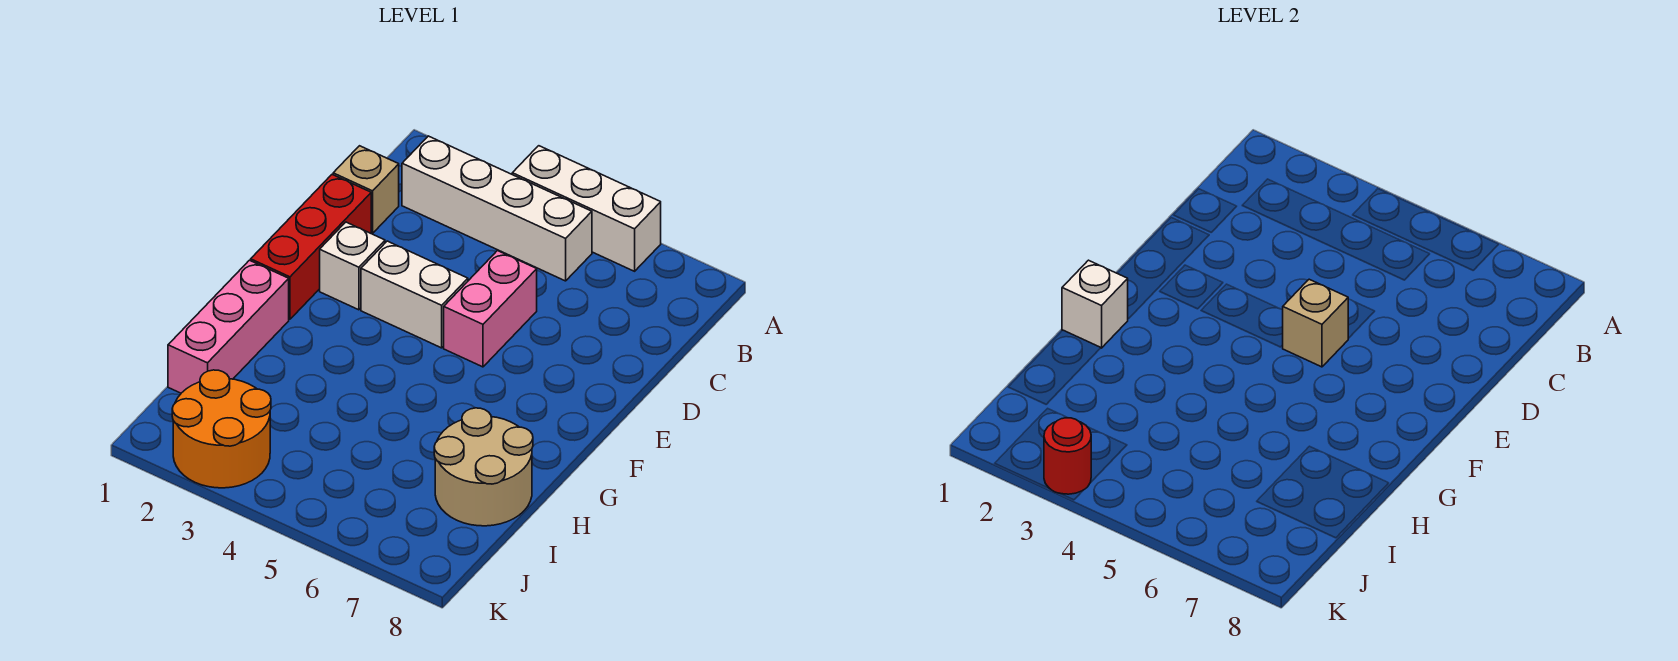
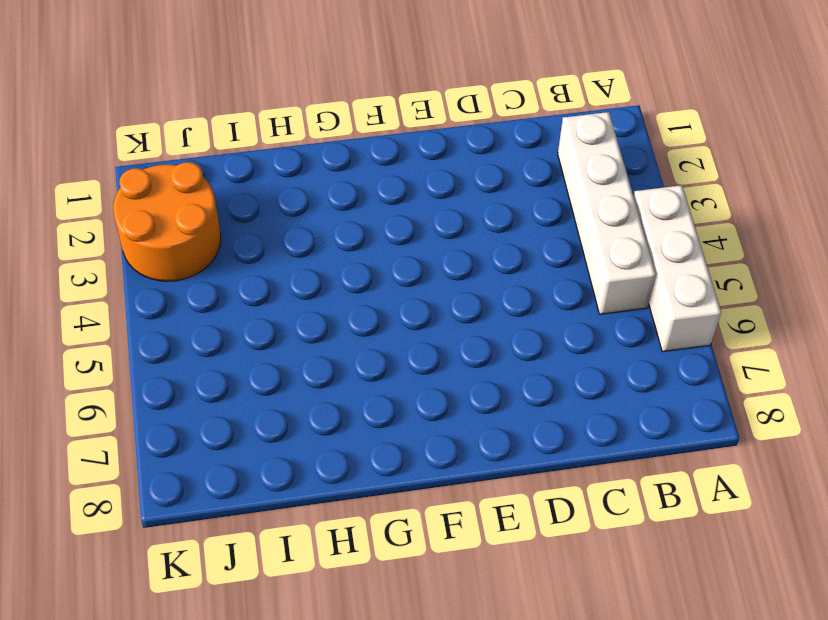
none -> tan brick C1 level 1
none -> red brick D1:F1 level 1
none -> pink brick D5:E5 level 1

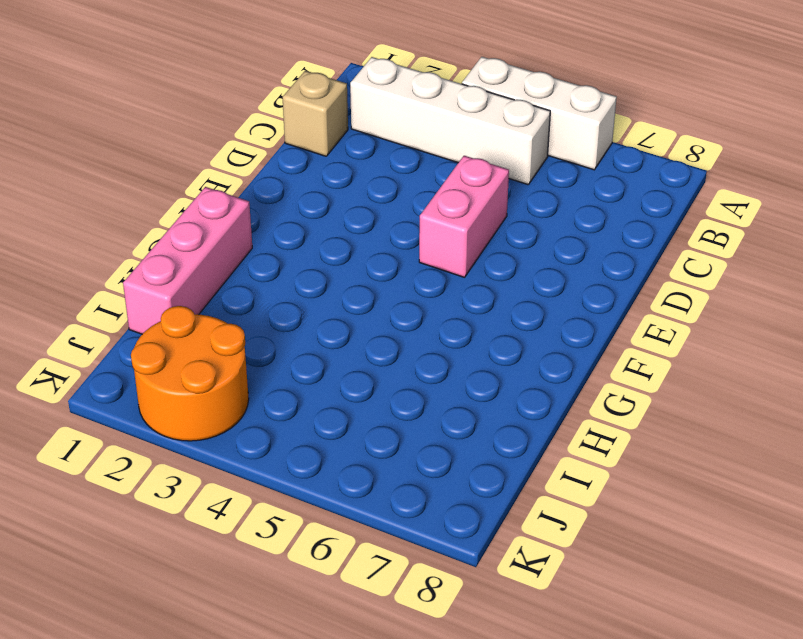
none -> red brick D1:F1 level 1
none -> white brick E2 level 1
none -> white brick E3:E4 level 1

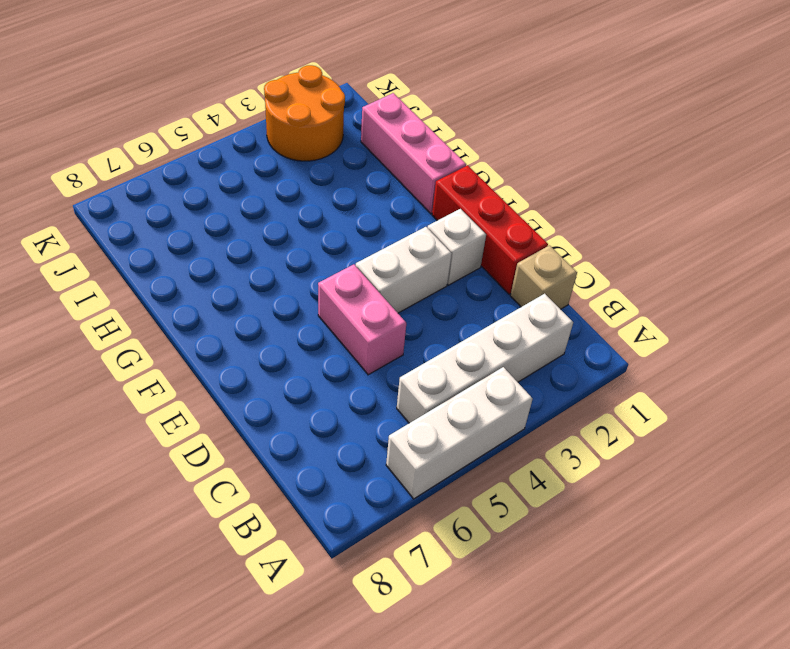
none -> tan round brick H7:I8 level 1
none -> tan brick E5 level 2
none -> white brick G1 level 2

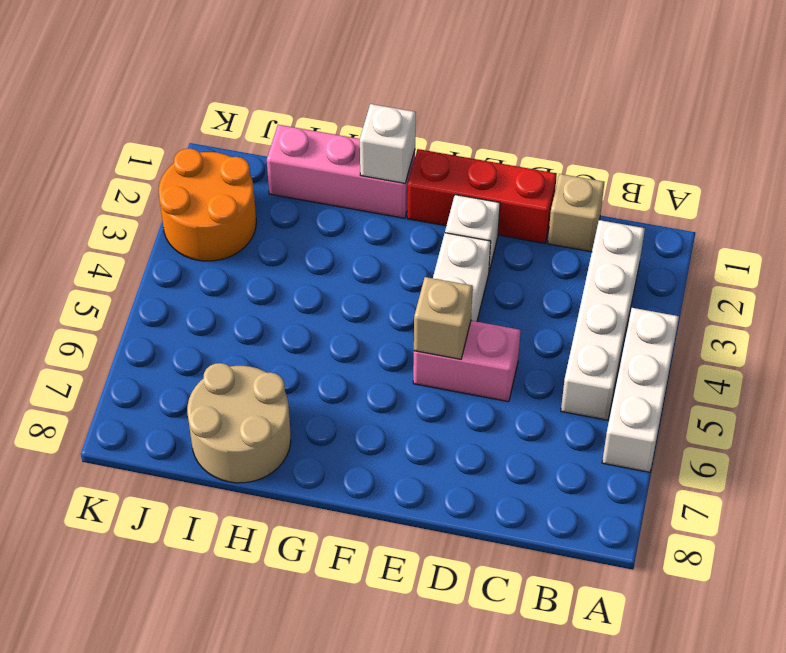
none -> red round brick K3 level 2

